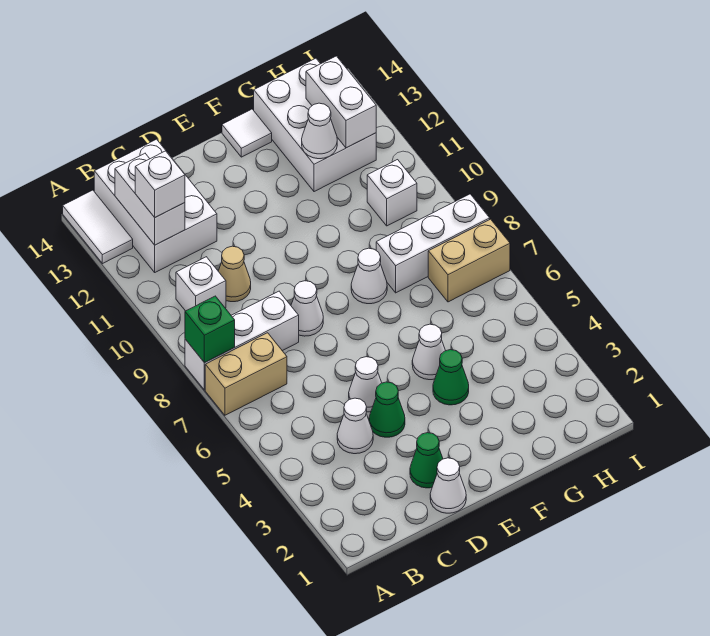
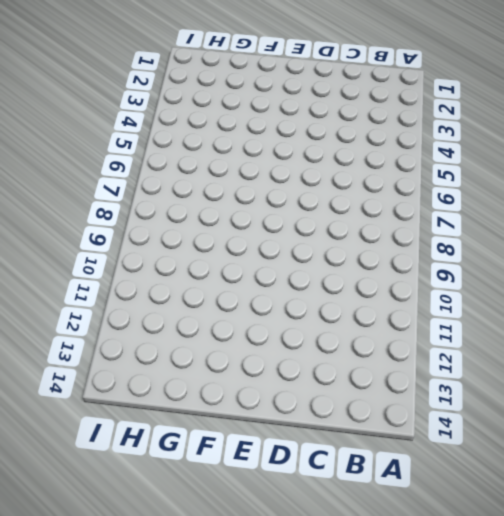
none -> tan brick A7:B7 level 1
none -> white brick A8:C8 level 1
none -> white tile A13:A14 level 1

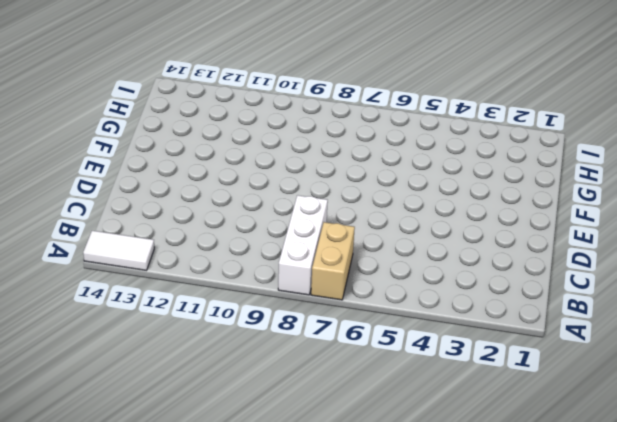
none -> white brick B10 level 1
none -> white brick B12:C14 level 1
none -> white cone C4 level 1

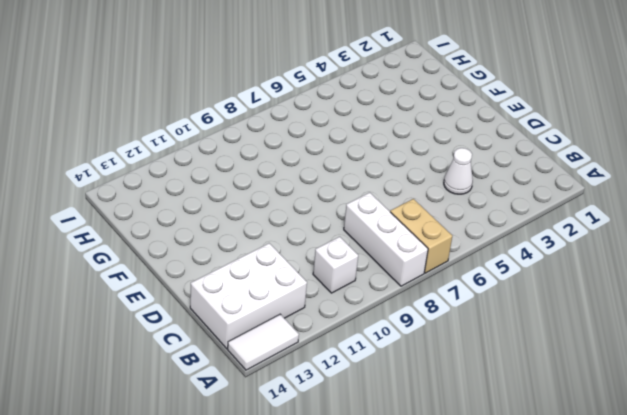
none -> tan cone C10 level 1
none -> white cone D1 level 1
none -> green cone D2 level 1

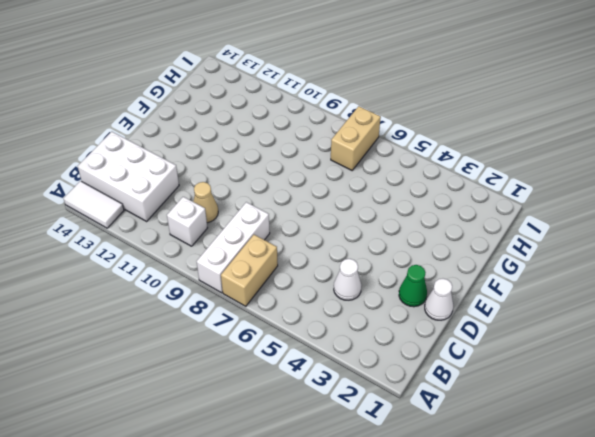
none -> green cone D4 level 1
none -> white cone D5 level 1
none -> white cone D8 level 1

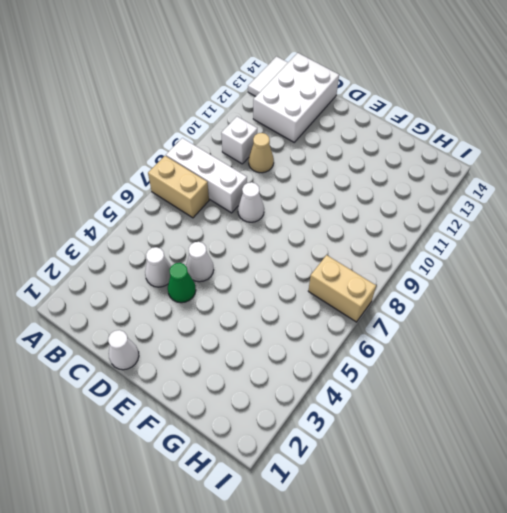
none -> green cone D2 level 1
none -> green cone F4 level 1
none -> white cone F5 level 1

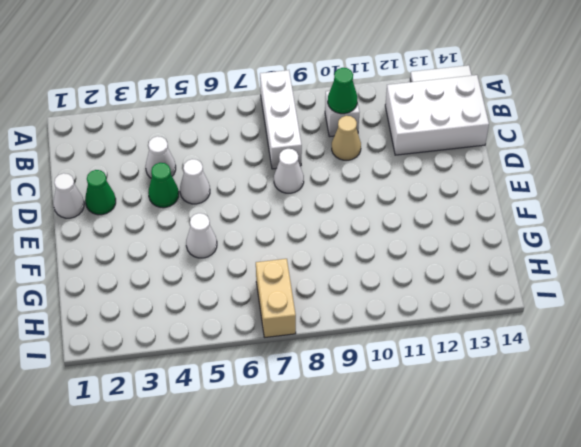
green cone B10 level 2 -> green cone F4 level 1
none -> tan brick A7:B7 level 1
none -> white cone F8 level 1
none -> white tile F14 level 1

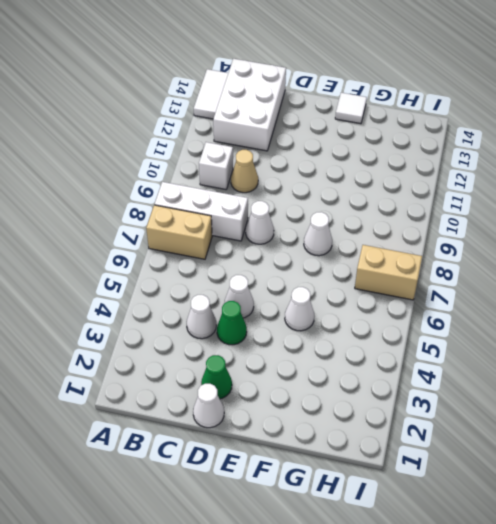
none -> green cone F4 level 1
none -> white brick G8:I8 level 1
none -> white brick G12:H14 level 1

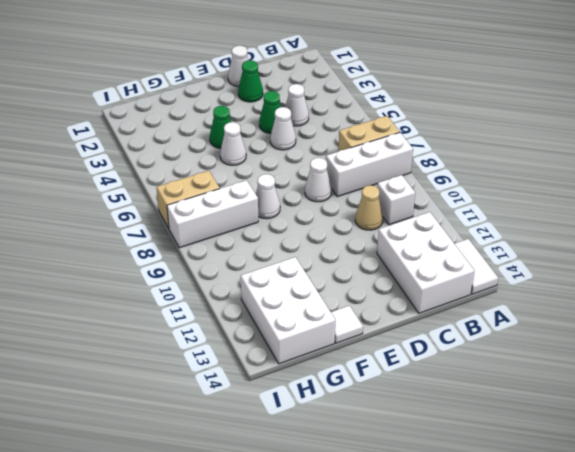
none -> white brick H10 level 1
none -> green brick A8 level 2
none -> white brick B12:B13 level 2

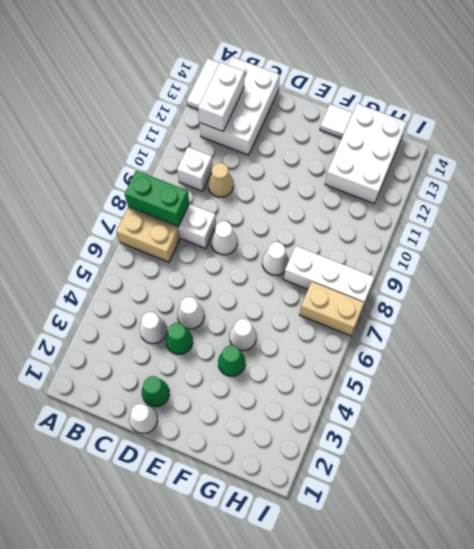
green brick A8:B8 level 2 -> green brick A8 level 2
none -> white brick H10 level 1
none -> white cone G12 level 2
none -> white brick H12:H13 level 2

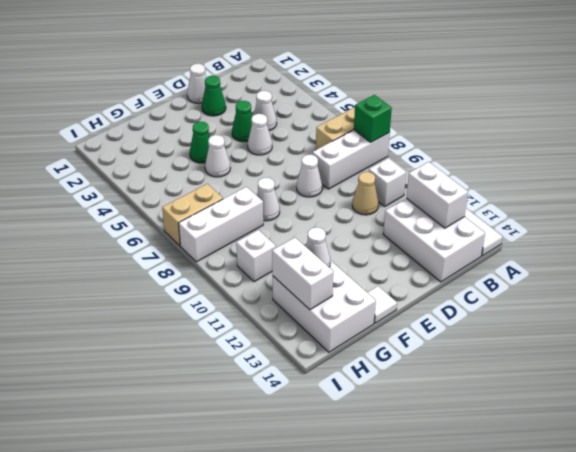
none -> white brick B12 level 3

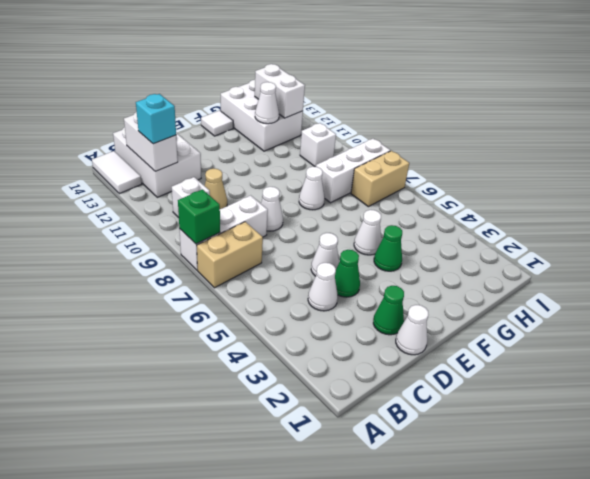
cyan brick B12 level 3 -> white brick B12 level 3

